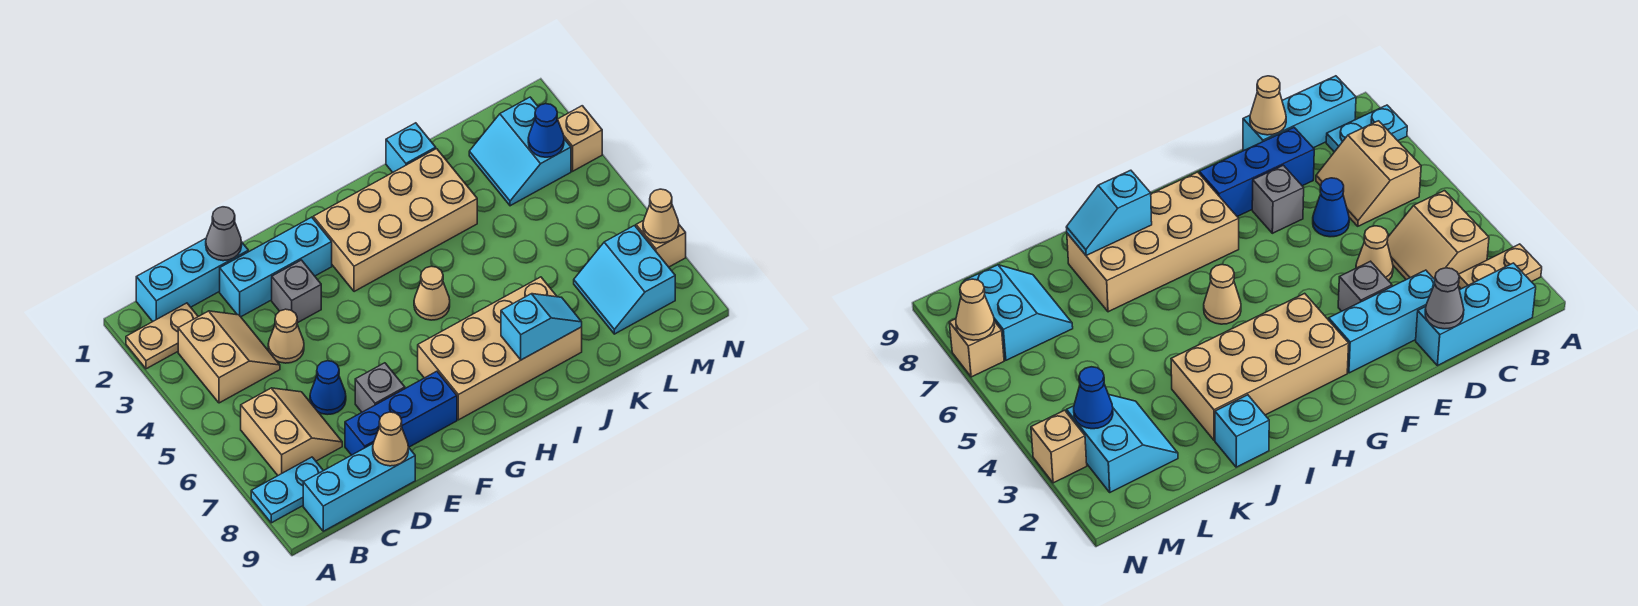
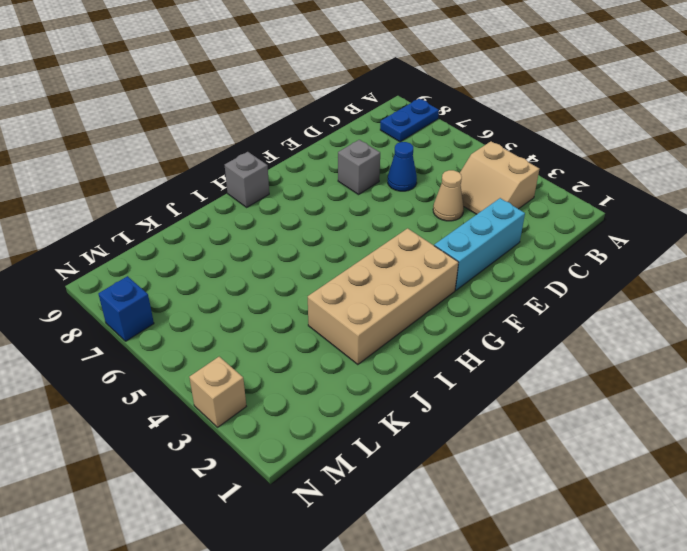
blue plate A8:B8 level 1 -> cyan plate A8:B8 level 1
grey brick H9 level 1 -> grey brick E3 level 1
blue brick N7 level 1 -> tan brick N7 level 1
none -> tan plate A2:B2 level 1
none -> cyan brick B1:D1 level 1
none -> tan slope B6:C7 level 1 top B

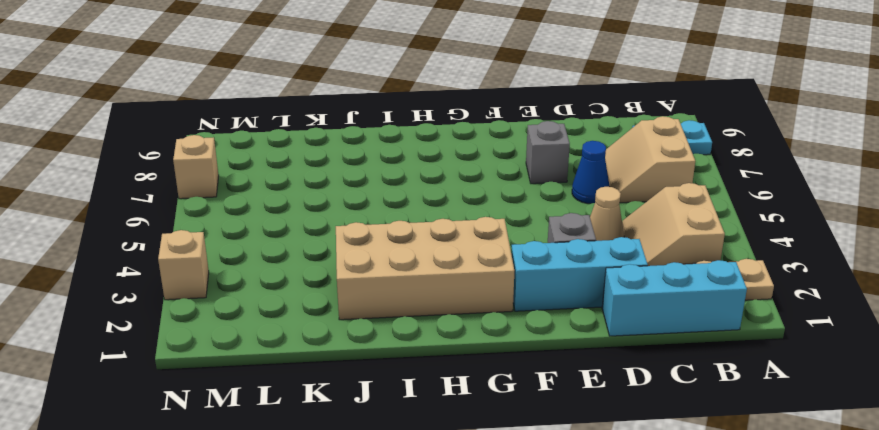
none -> cyan brick B9:D9 level 1
none -> blue brick D8:F8 level 1
none -> tan brick G7:J8 level 1

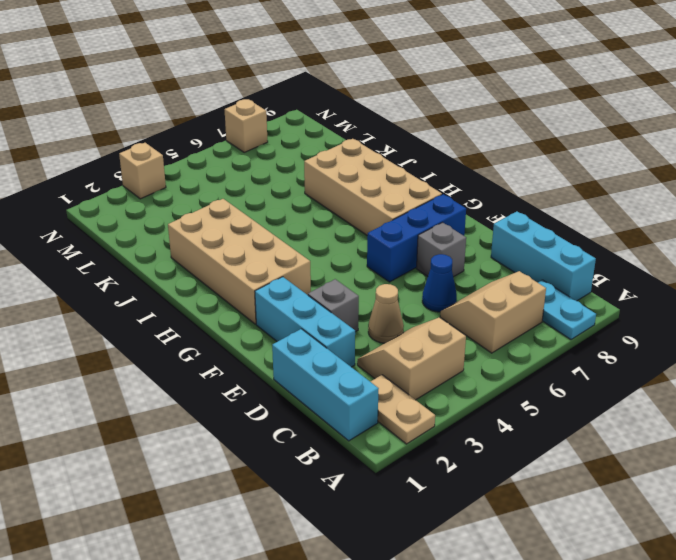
blue brick F6:F8 level 1 -> blue brick D8:F8 level 1
none -> tan cone H5 level 1
none -> cyan brick J1 level 1
none -> cyan slope L2:M3 level 1 top M

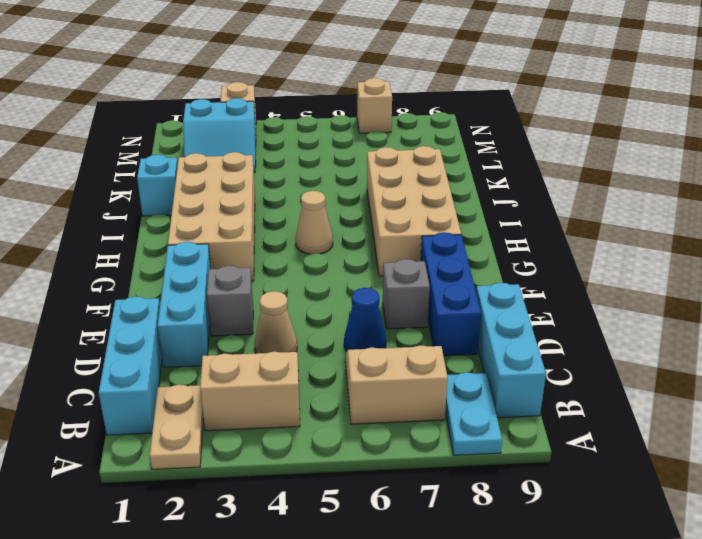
none -> cyan slope L7:M8 level 1 top M
none -> grey cone D1 level 2
none -> tan cone D9 level 2

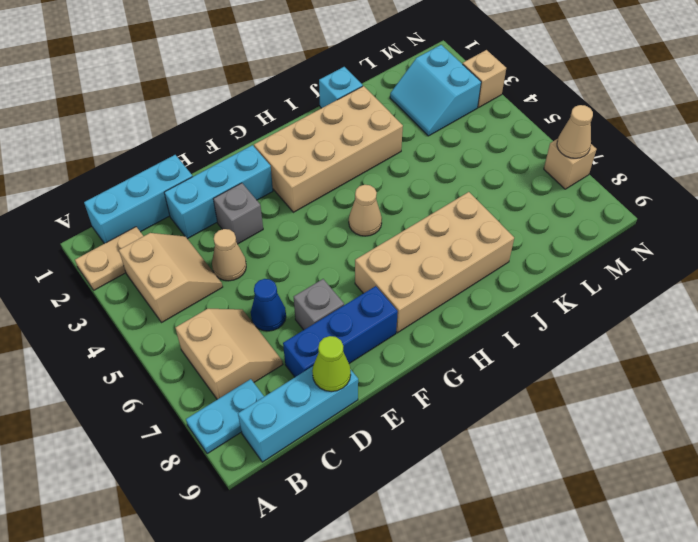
lime cone D9 level 2 -> tan cone D9 level 2
none -> cyan slope L7:M8 level 1 top M
none -> grey cone D1 level 2
none -> cyan slope I8:J8 level 2 top I

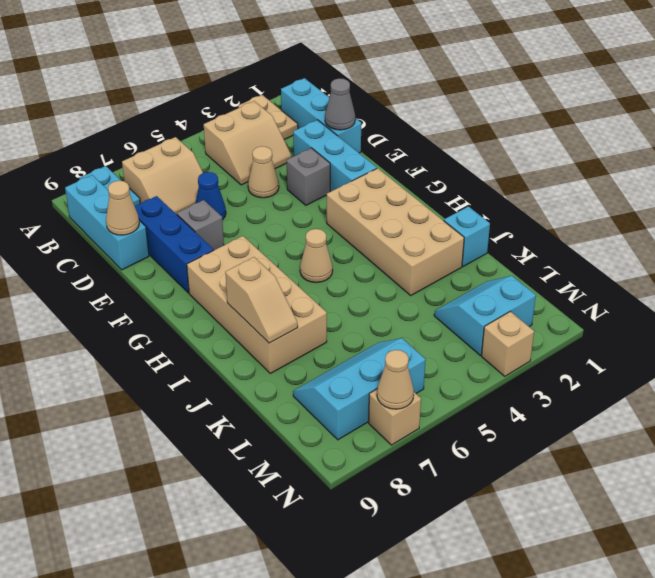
tan slope I8:J8 level 2 top I -> cyan slope I8:J8 level 2 top I
cyan slope L6:M8 level 1 top M -> cyan slope L7:M8 level 1 top M
none -> blue cone M3 level 2

